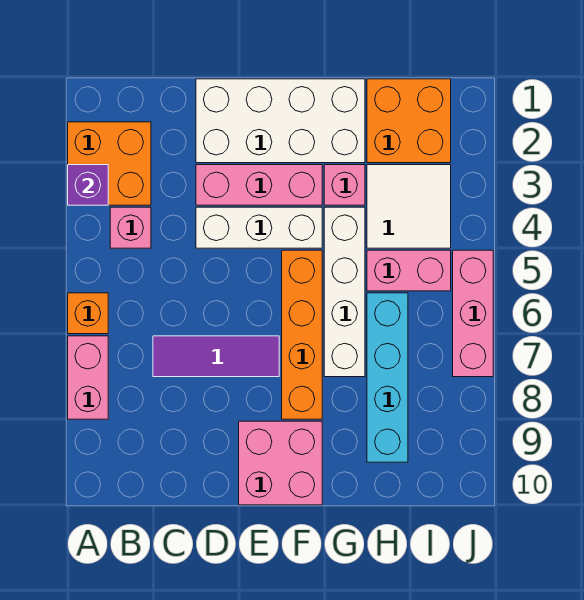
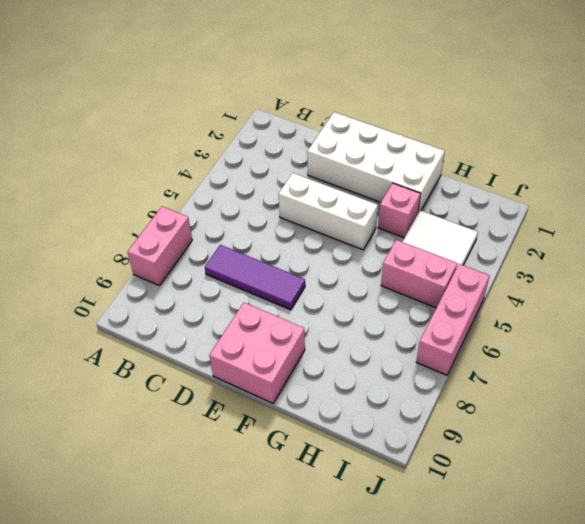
none -> orange brick A2:B3 level 1
none -> orange brick A6 level 1
none -> pink brick B4 level 1

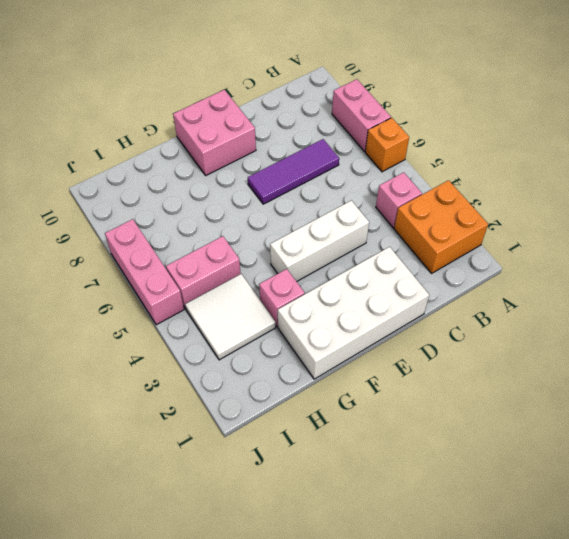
none -> pink brick D3:F3 level 1
none -> orange brick F5:F8 level 1
none -> white brick G4:G7 level 1

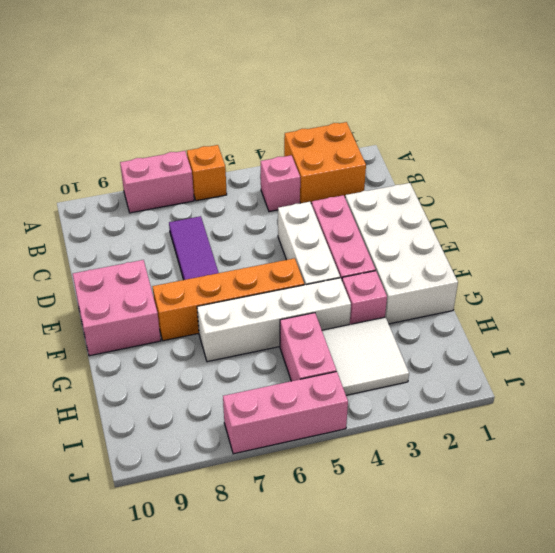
none -> orange brick H1:I2 level 1
none -> cyan brick H6:H9 level 1
none -> purple brick A3 level 2

